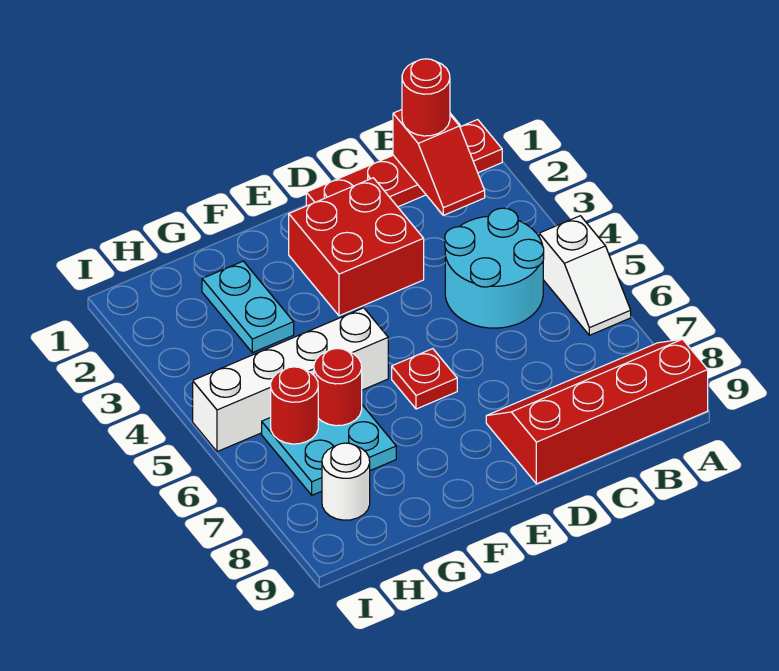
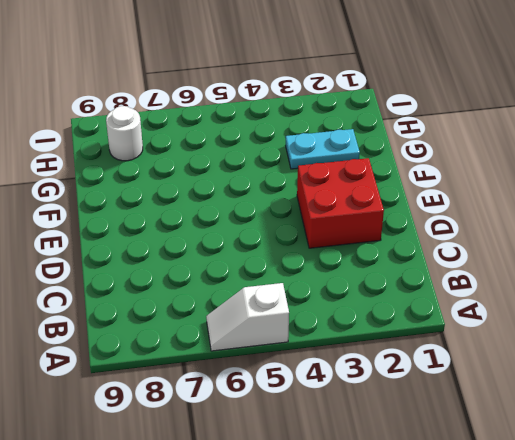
none -> red plate A1:D1 level 1
none -> red slope A8:D9 level 1 top 9
none -> cyan round brick B4:C5 level 1

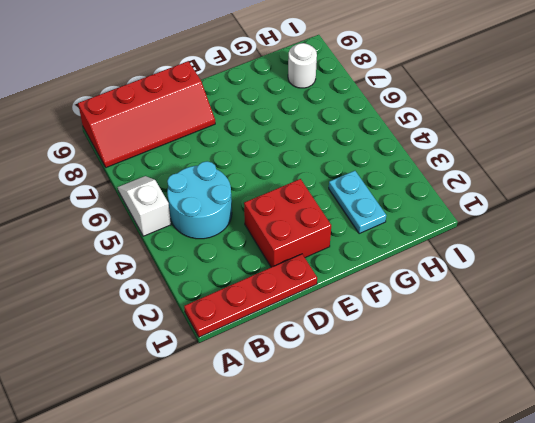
none -> red plate E6 level 1
none -> white brick F5:I5 level 1
none -> cyan plate G6:H7 level 1

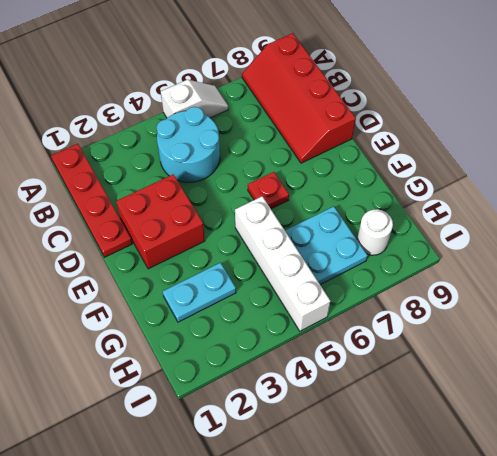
none -> red slope B1:B2 level 2 top 1
none -> red round brick G6 level 2
none -> red round brick H6 level 2

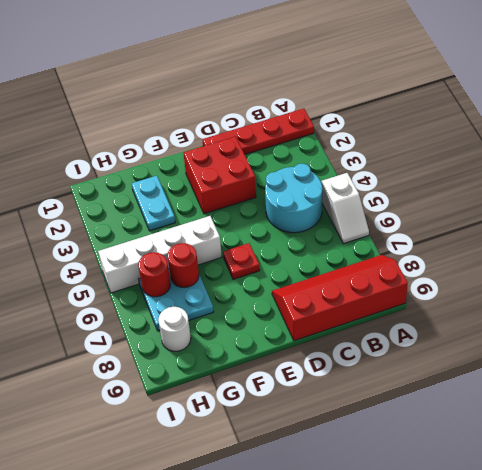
none -> red slope B1:B2 level 2 top 1
none -> red round brick B1 level 3

